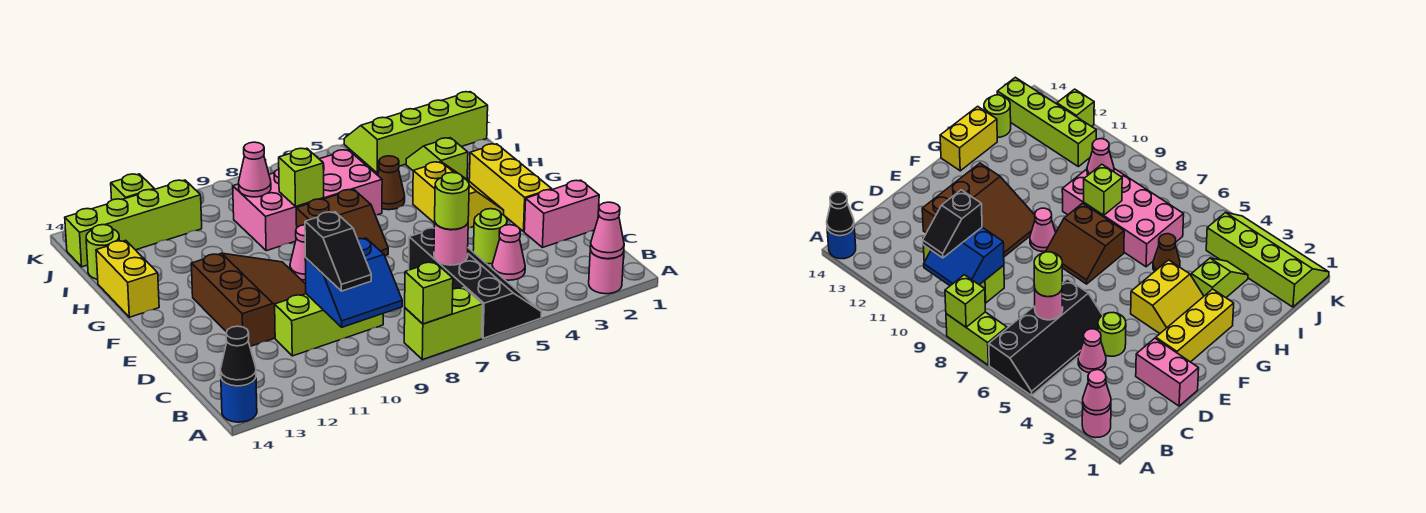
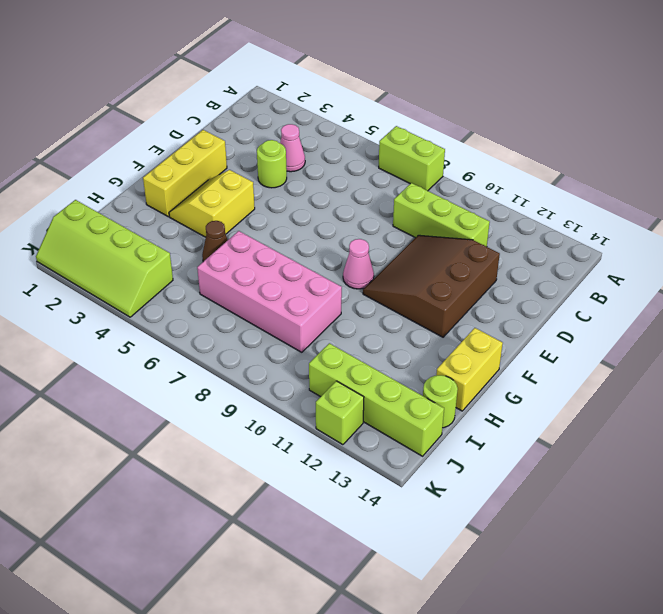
none -> pink round brick A2 level 1
none -> black slope A5:D6 level 1 top 6
none -> blue round brick A14 level 1
none -> pink brick D1:D2 level 1

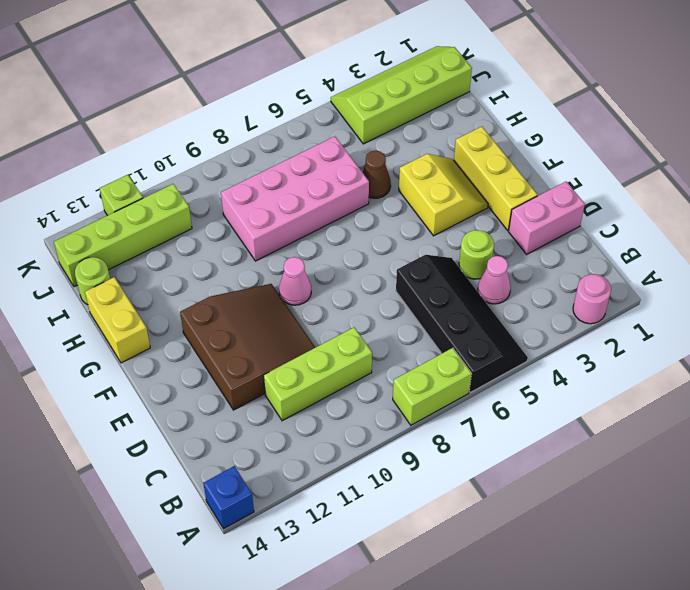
blue brick A14 level 1 -> blue round brick A14 level 1
none -> brown slope F7:G8 level 1 top G
none -> lime slope H3:I3 level 1 top H
none -> pink cone A2 level 2
none -> lime brick A8 level 2

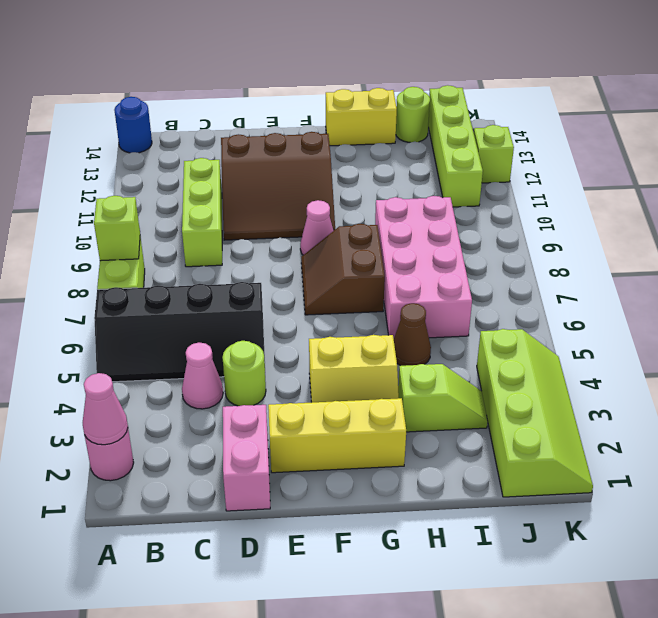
none -> black cone A14 level 2
none -> blue slope B9:C10 level 2 top C
none -> pink round brick C6 level 2
none -> lime brick H8 level 2

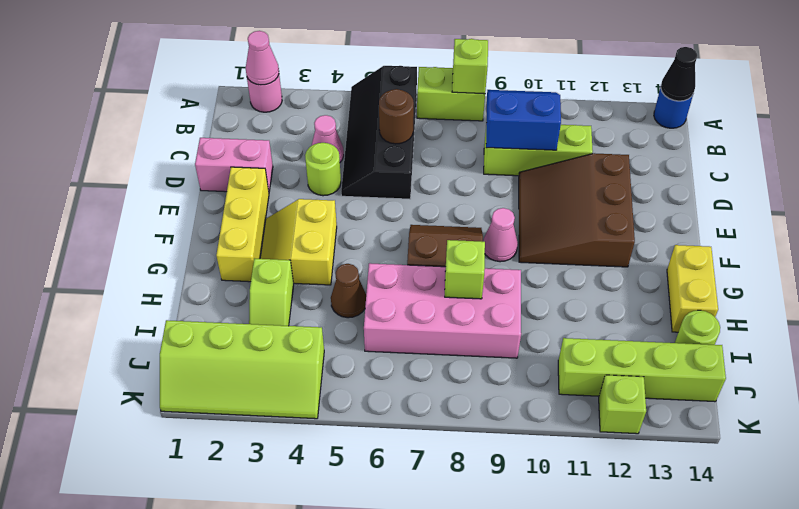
brown round brick C6 level 2 -> pink round brick C6 level 2
none -> pink cone I9 level 2
none -> black slope B10:C10 level 3 top C
none -> lime round brick C6 level 3

